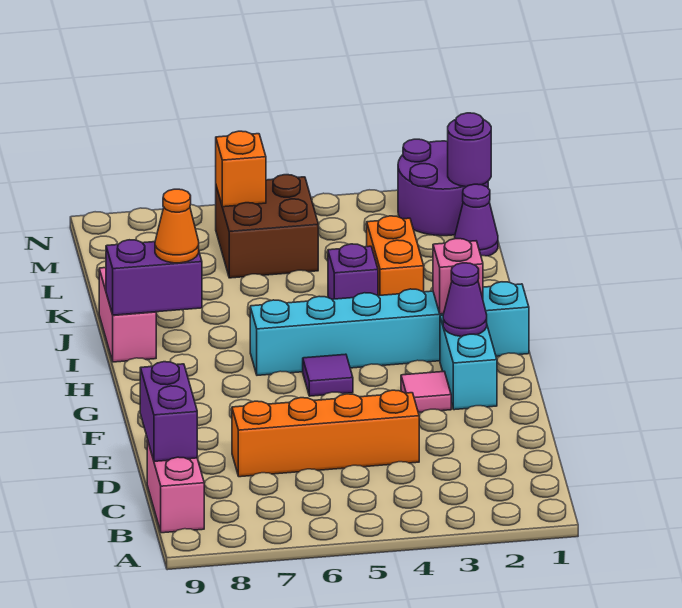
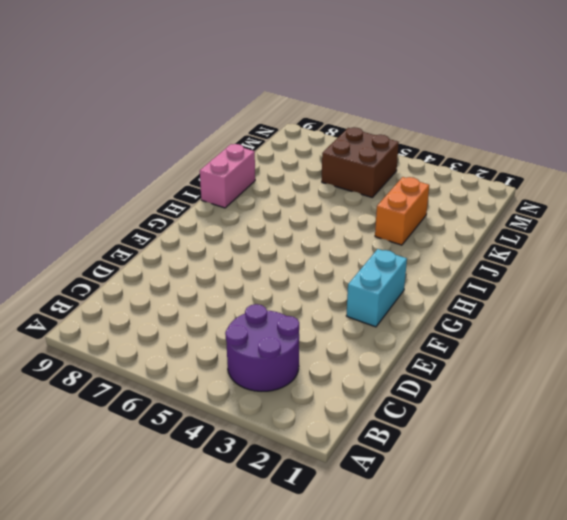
purple round brick B3:C4 level 1 -> purple round brick M1:N2 level 1
none -> pink brick B9:C9 level 1
none -> orange brick D4:D7 level 1
none -> pink tile F3 level 1

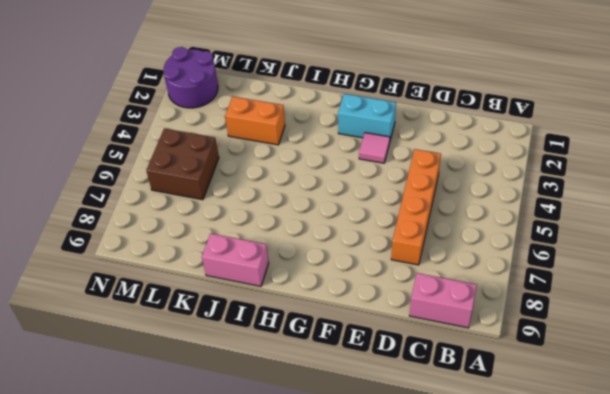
none -> purple tile G5 level 1
none -> cyan brick H1:H6 level 1
none -> purple brick J4 level 1

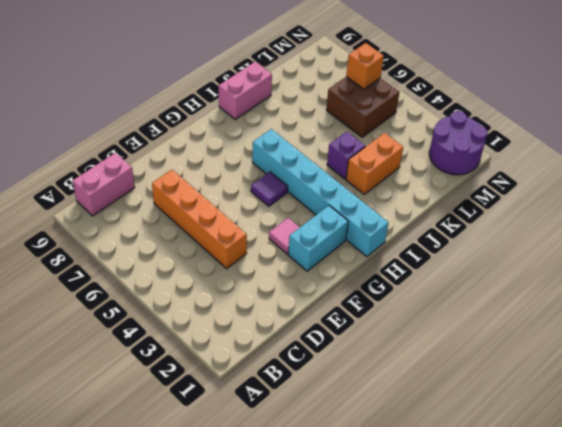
none -> purple cone L1 level 1
none -> purple brick C9:D9 level 2
none -> purple cone G2 level 2

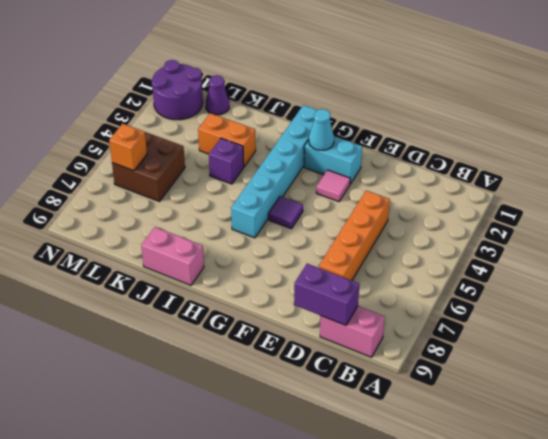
cyan cone G2 level 2 -> purple cone G2 level 2
none -> pink brick H2 level 2
none -> purple brick I8:I9 level 2
none -> purple round brick M1 level 2

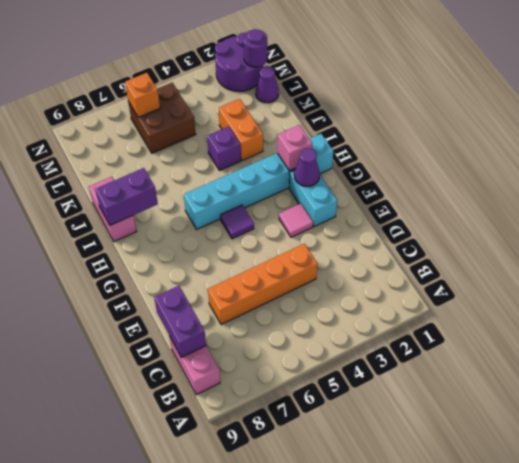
none -> orange cone I8 level 3

